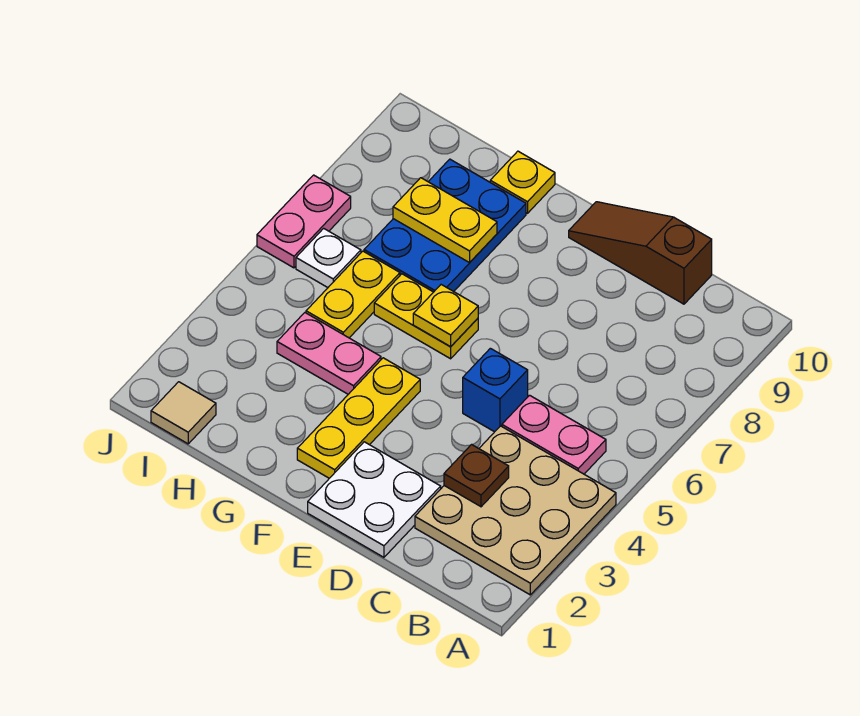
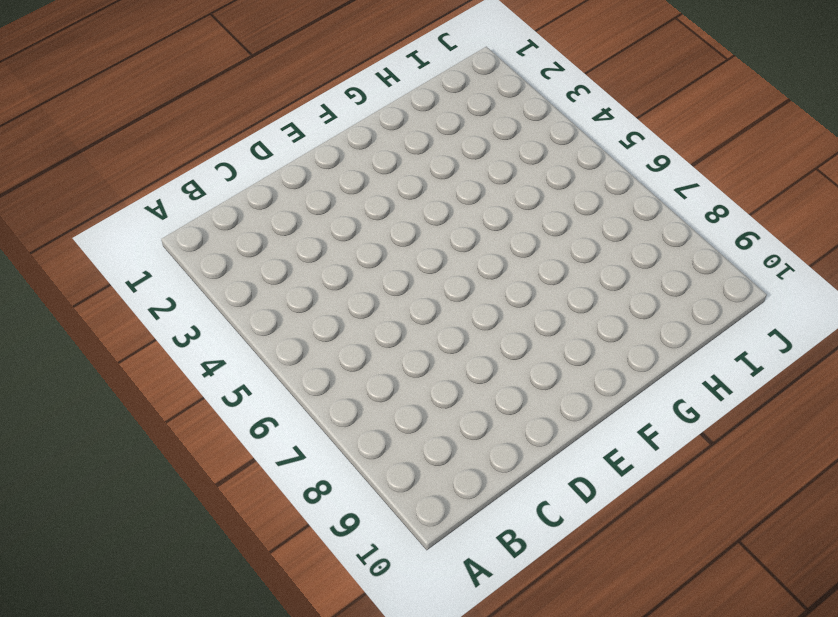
none -> tan plate A2:C4 level 1
none -> pink plate B5:C5 level 1
none -> brown slope C10:E10 level 1 top C

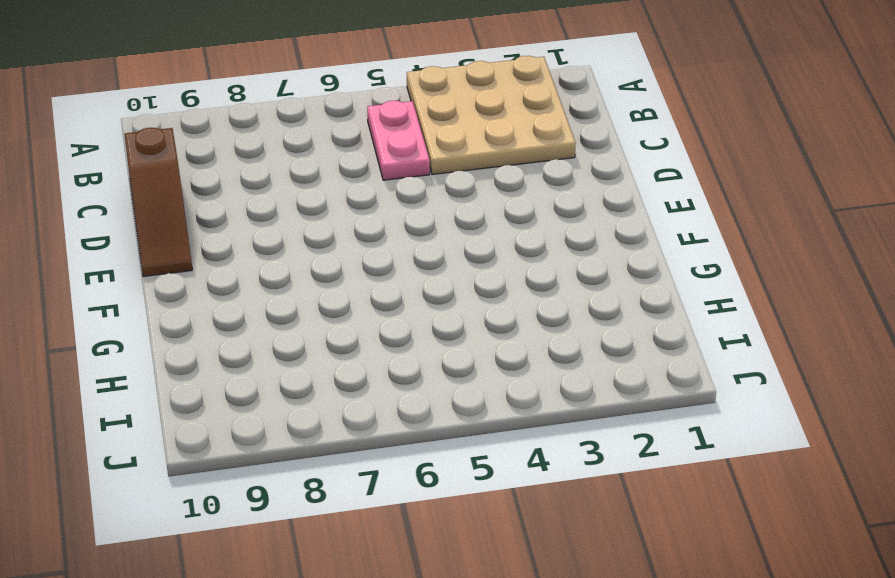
none -> white plate D1:E2 level 1
none -> blue brick D5 level 1
none -> yellow plate F2:F4 level 1

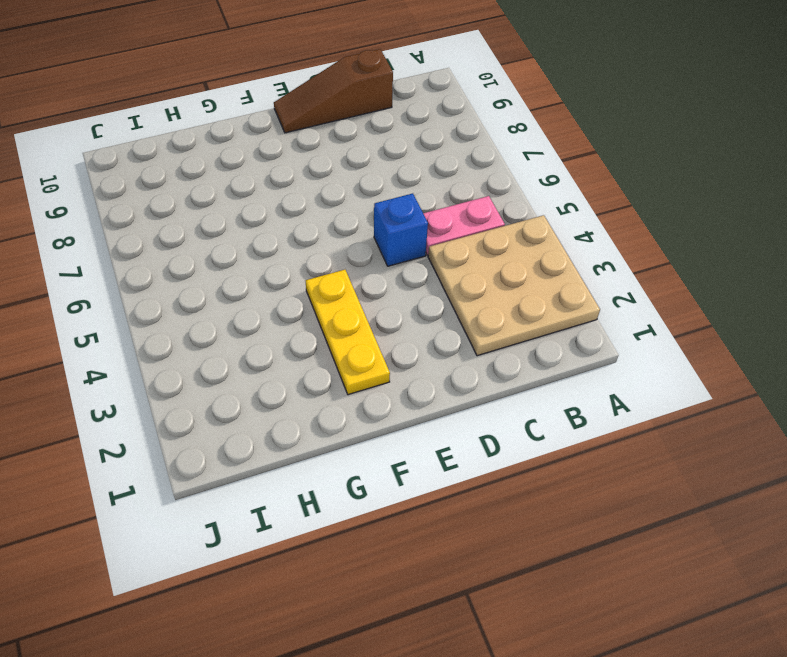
none -> white plate D1:E2 level 1
none -> yellow plate F6:G6 level 1
none -> pink plate G4:H4 level 1

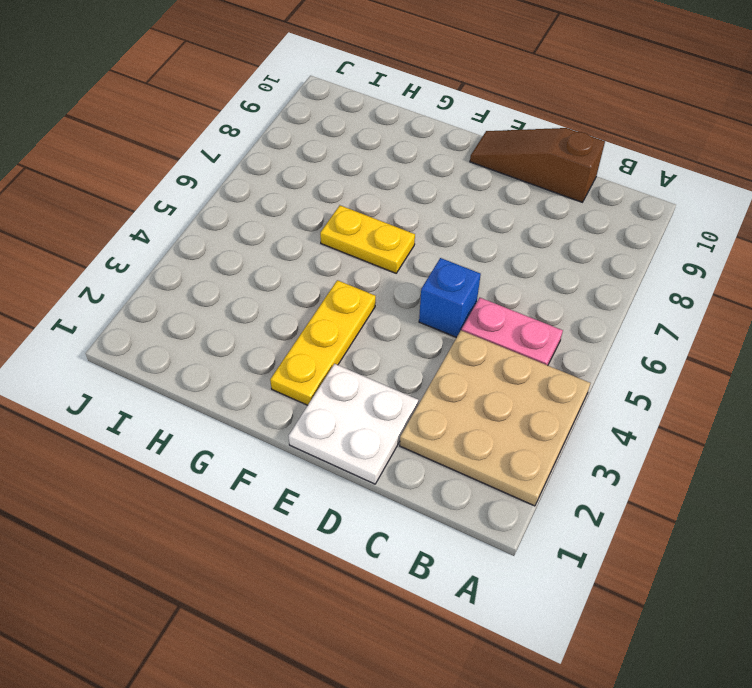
none -> pink plate G4:H4 level 1
none -> blue plate G7:H9 level 1
none -> yellow plate G10 level 1

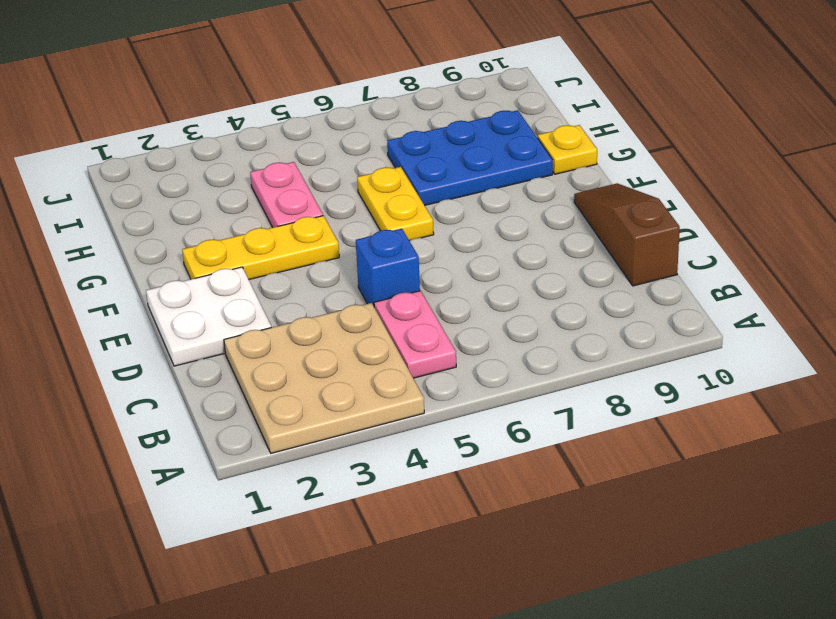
none -> yellow plate H5:H6 level 1
none -> tan tile I1 level 1
none -> white plate I6 level 1

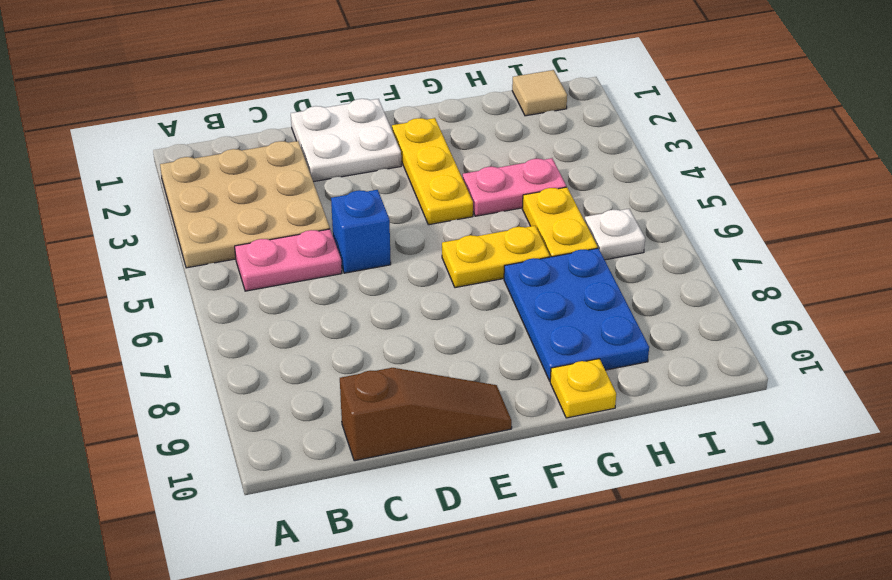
none -> pink plate J6:J7 level 1
none -> brown plate C3 level 2
none -> yellow plate F6 level 2

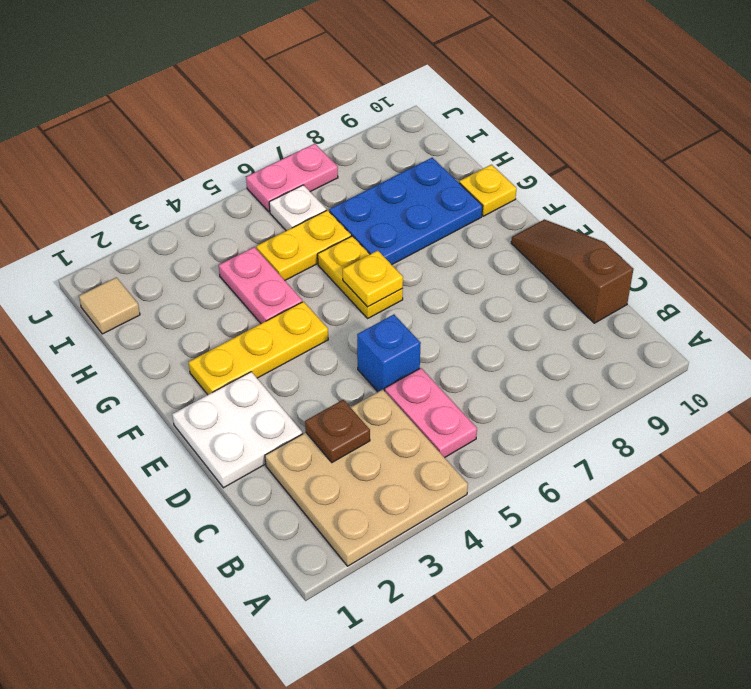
none -> yellow plate G8:H8 level 2

